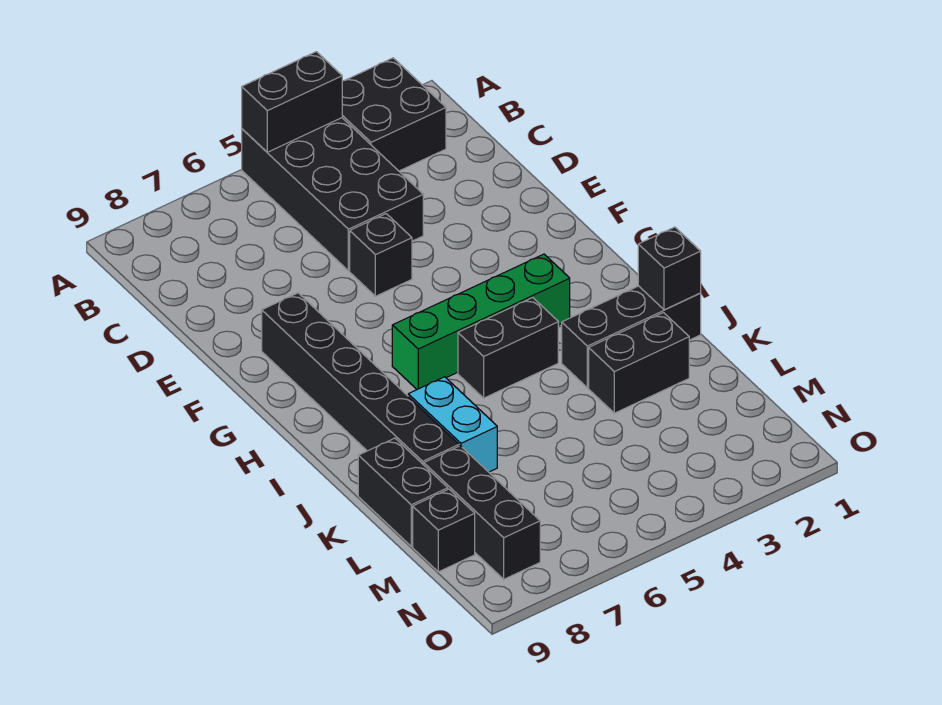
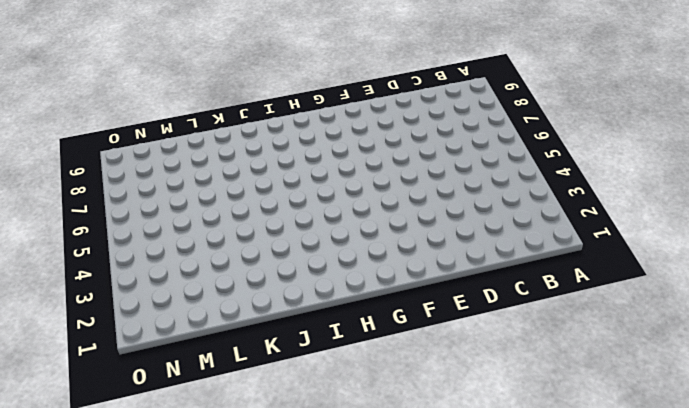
none -> black brick A2:B3 level 1
none -> black brick A4:D5 level 1
none -> black brick E5 level 1

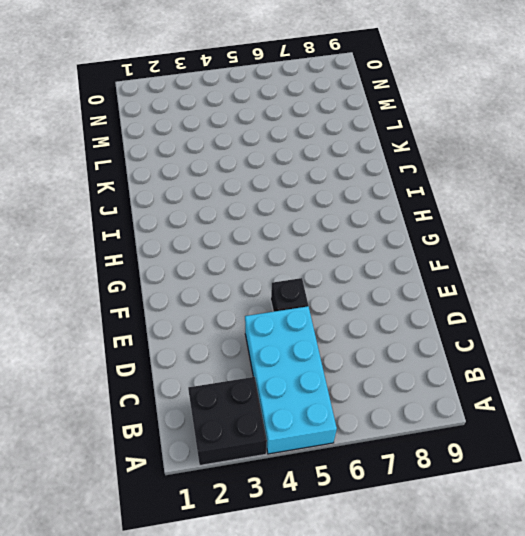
cyan brick A4:D5 level 1 -> black brick A4:D5 level 1
none -> black brick F8:K8 level 1
none -> green brick H3:H6 level 1
none -> black brick I4:I5 level 1

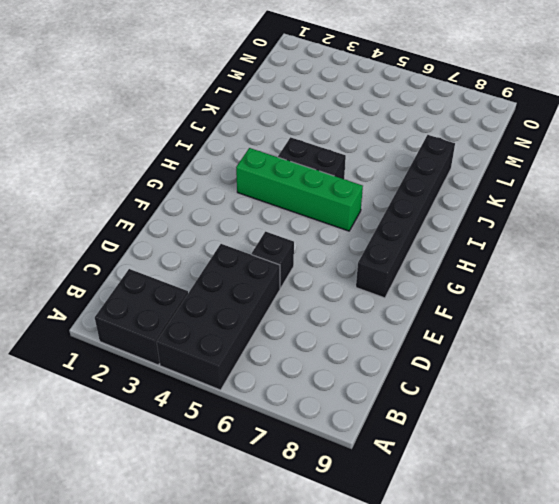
none -> black brick J1:J3 level 1
none -> cyan brick J7:K7 level 1
none -> black brick K2:K3 level 1

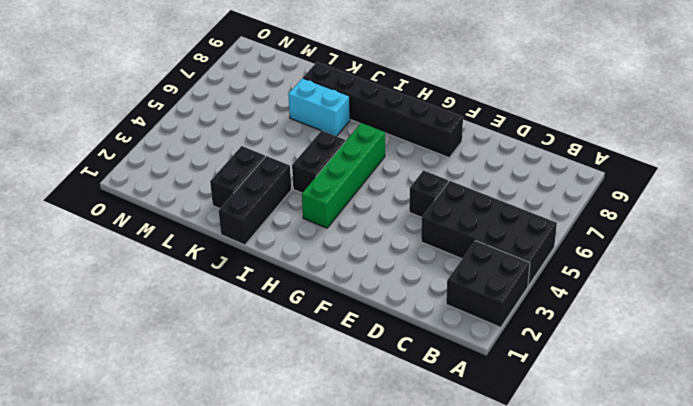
none -> black brick K9:L9 level 1
none -> black brick L8:N8 level 1
none -> black brick M9 level 1

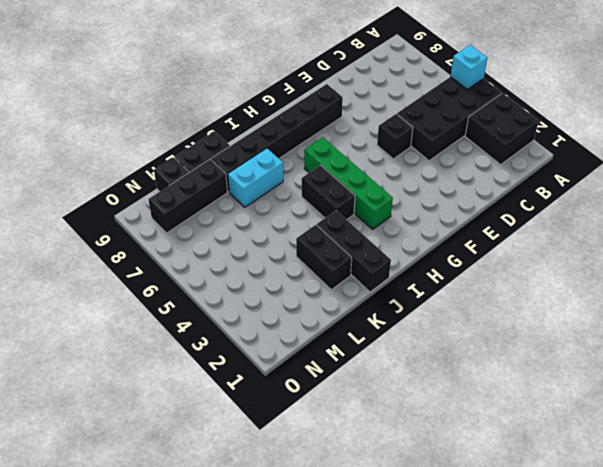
cyan brick A5 level 2 -> black brick A4:A5 level 2
none -> black brick J1 level 2

